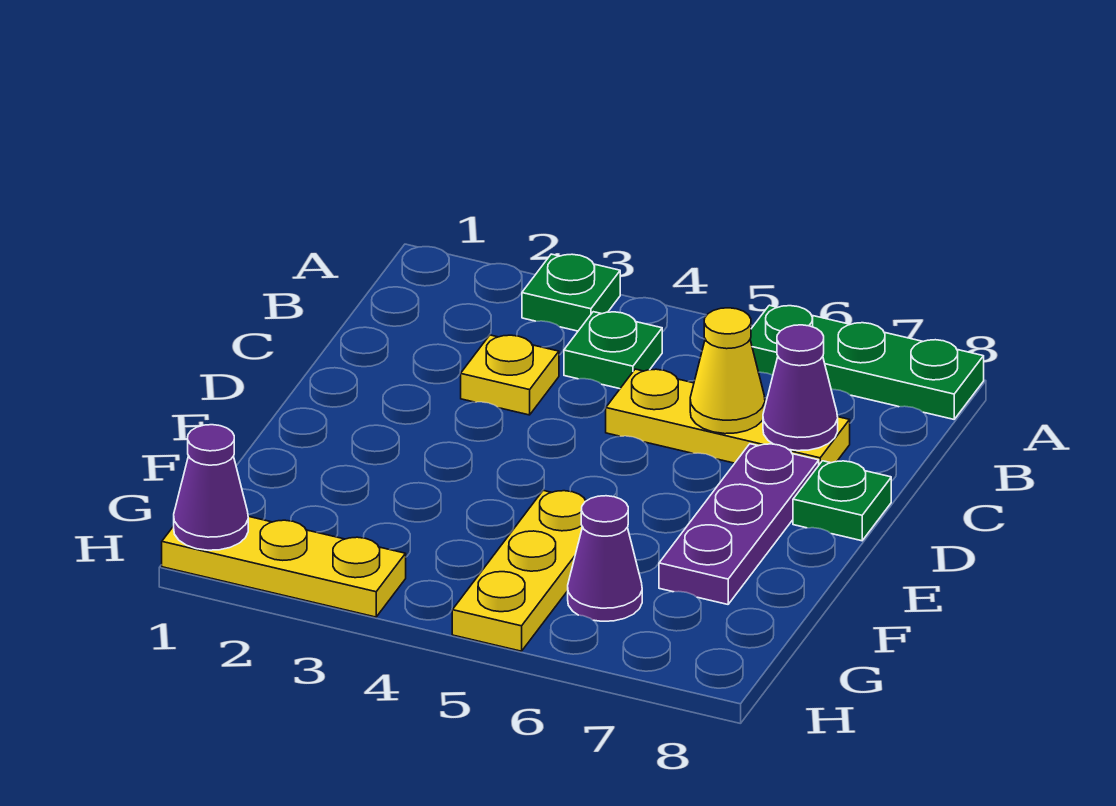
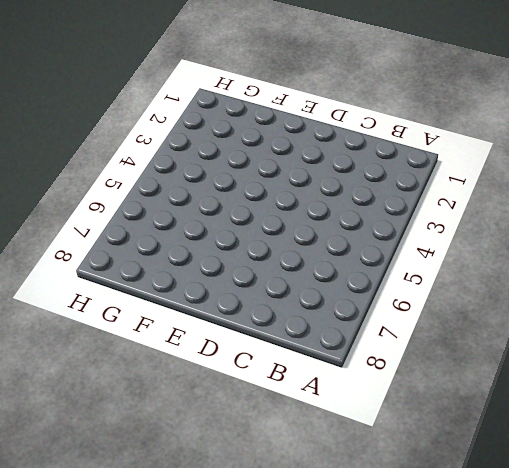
none -> green plate A3 level 1
none -> green plate A6:A8 level 1
none -> green plate B4 level 1

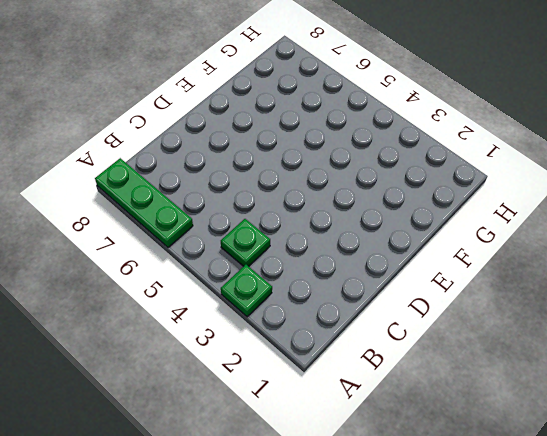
none -> yellow plate C3 level 1
none -> yellow plate C5:C7 level 1
none -> purple plate D7:F7 level 1

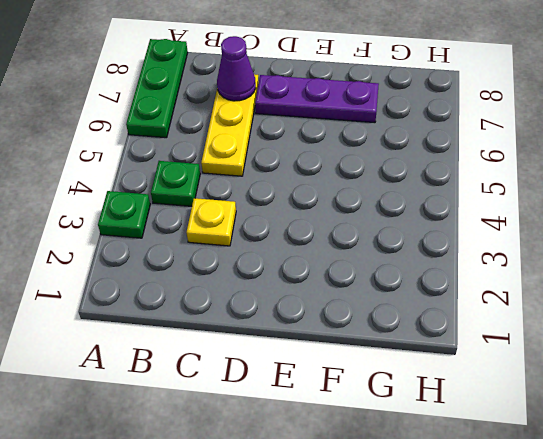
none -> green plate D8 level 1
none -> yellow plate F5:H5 level 1
none -> purple cone G6 level 1

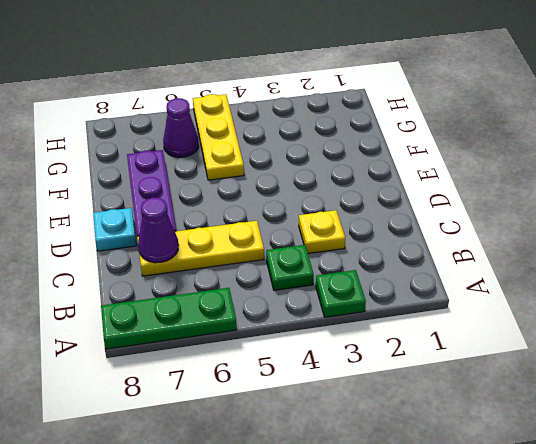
cyan plate D8 level 1 -> green plate D8 level 1
none -> yellow plate H1:H3 level 1
none -> yellow cone C6 level 2
none -> purple cone H1 level 2

